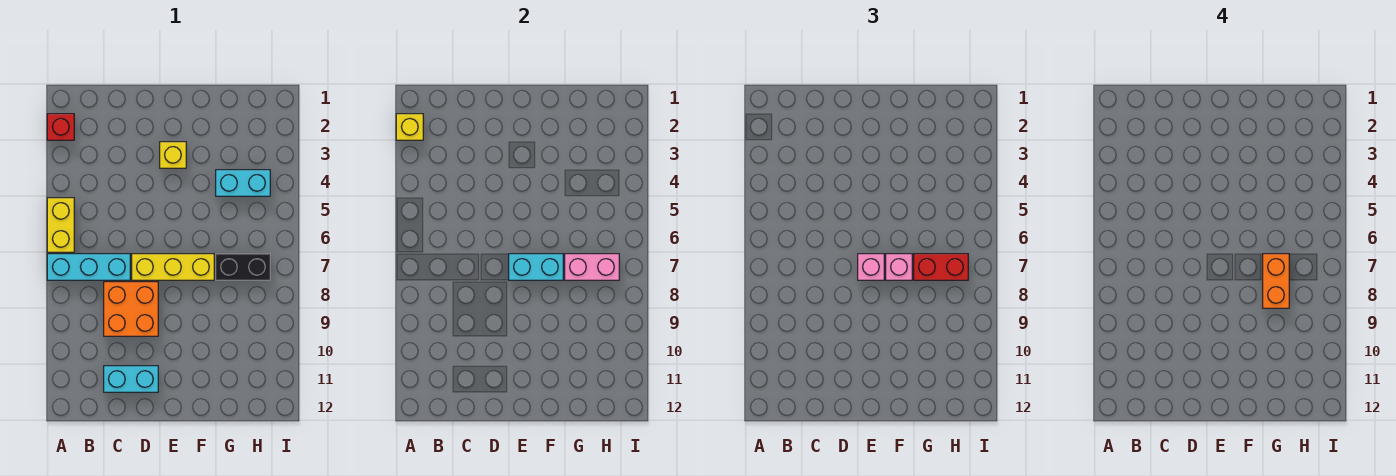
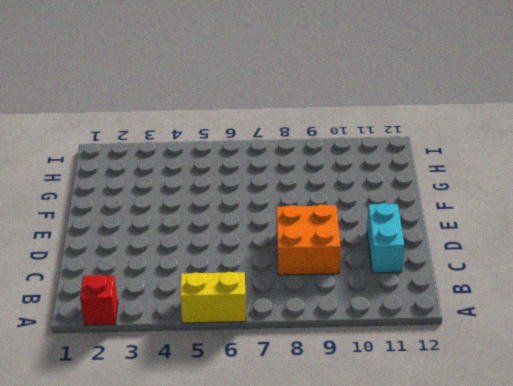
none -> cyan brick A7:C7 level 1
none -> yellow brick D7:F7 level 1
none -> yellow brick E3 level 1

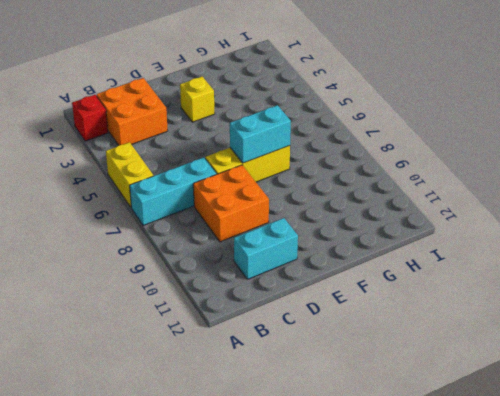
orange brick B2:C3 level 1 -> none
none -> cyan brick G4:H4 level 1
none -> black brick G7:H7 level 1
none -> yellow brick A2 level 2

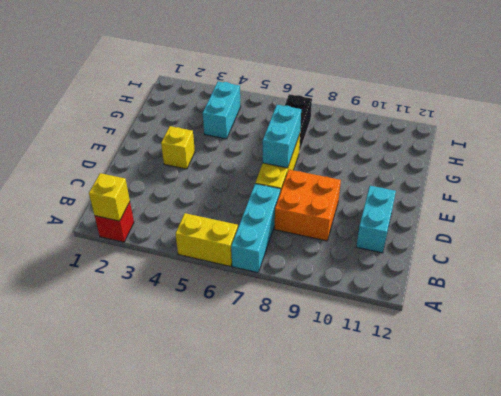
none -> pink brick G7:H7 level 2
none -> pink brick E7 level 3
none -> pink brick F7 level 3

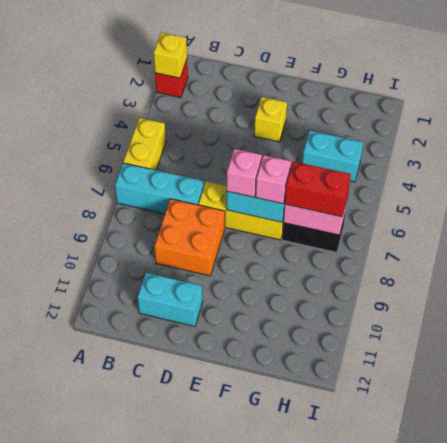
none -> orange brick G7:G8 level 4

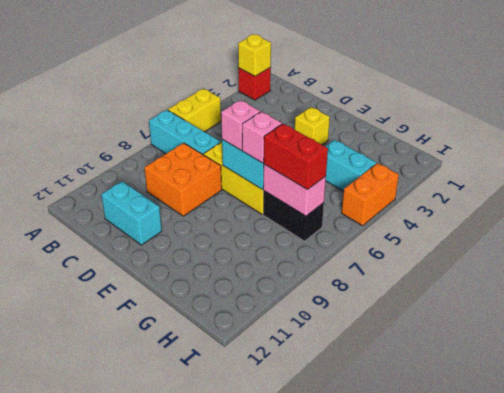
orange brick I4:I5 level 1 -> orange brick G7:G8 level 4

